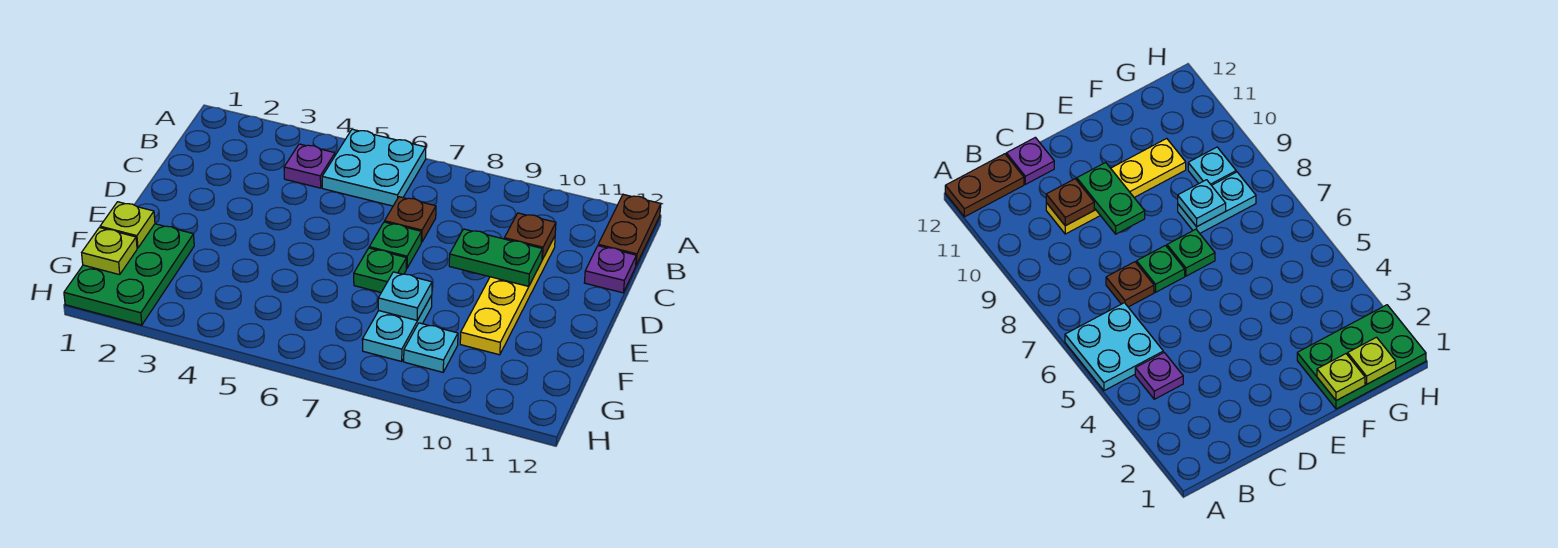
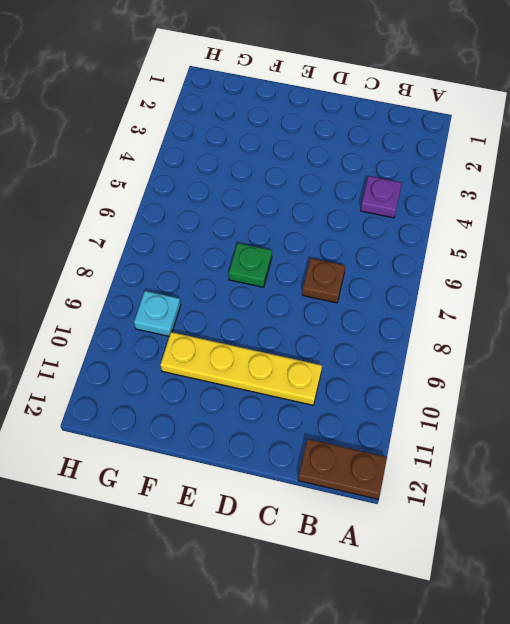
none -> cyan plate A5:B6 level 1
none -> purple plate C12 level 1
none -> green plate D7 level 1

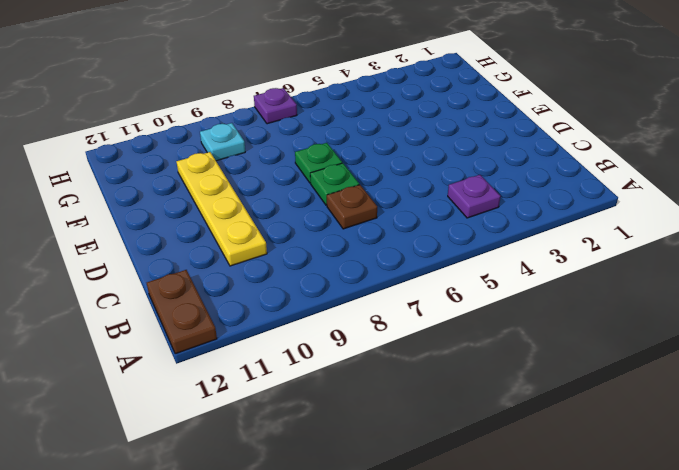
purple plate H7 level 1 -> purple plate C12 level 1
none -> cyan plate A5:B6 level 1
none -> green plate F1:H2 level 1
none -> cyan plate F8:G8 level 1

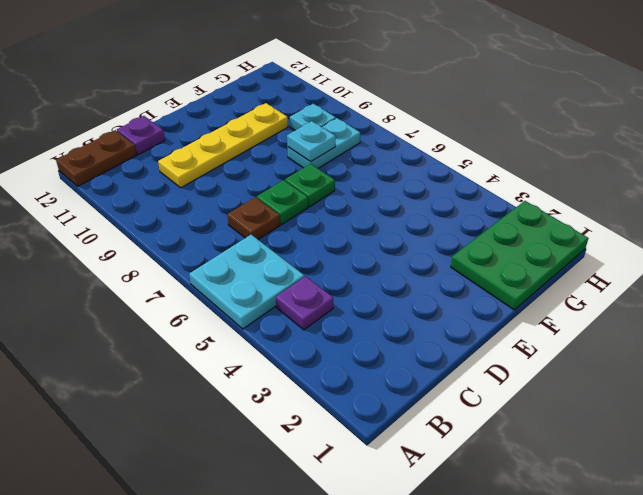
none -> brown plate C10 level 2
none -> green plate D9:D10 level 2
none -> lime plate F1 level 2

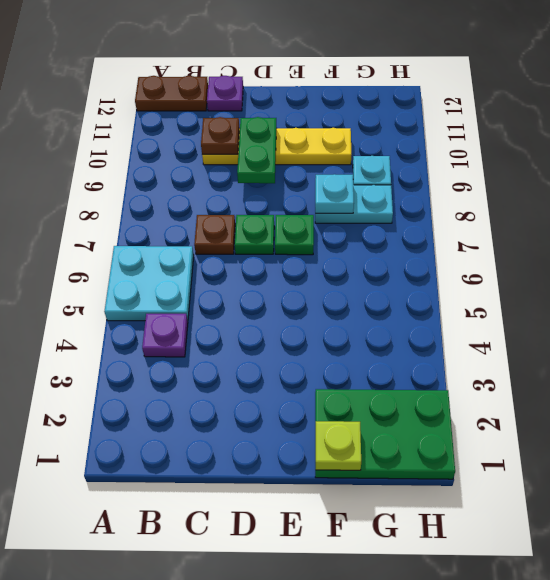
none -> lime plate G1 level 2

